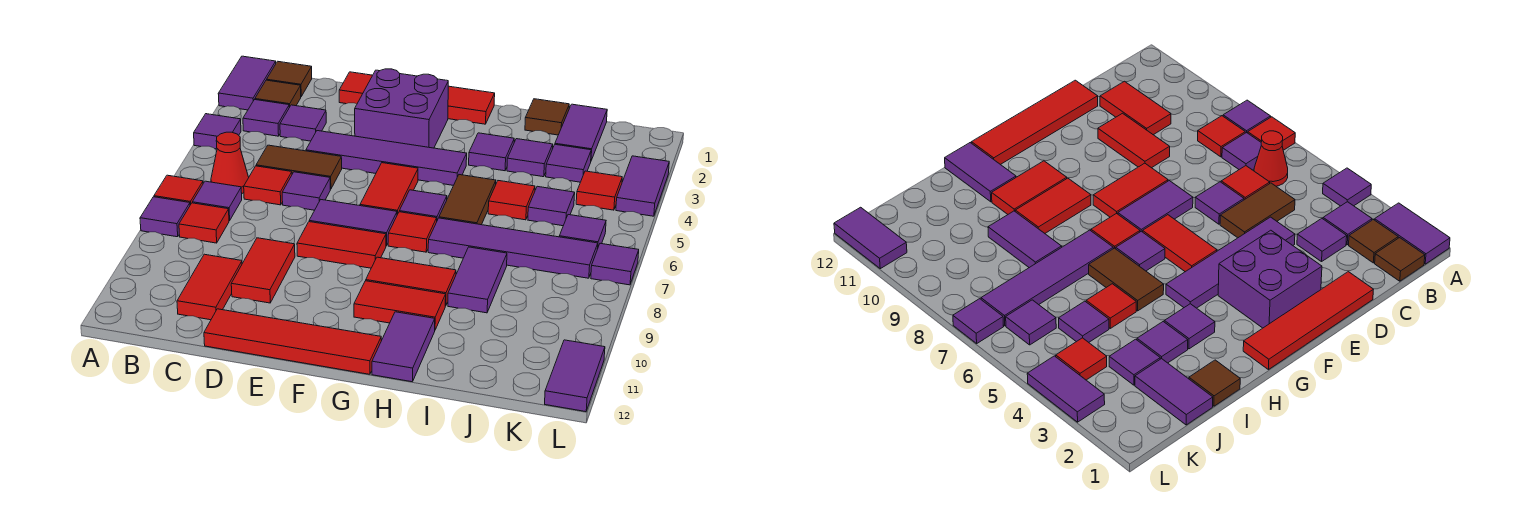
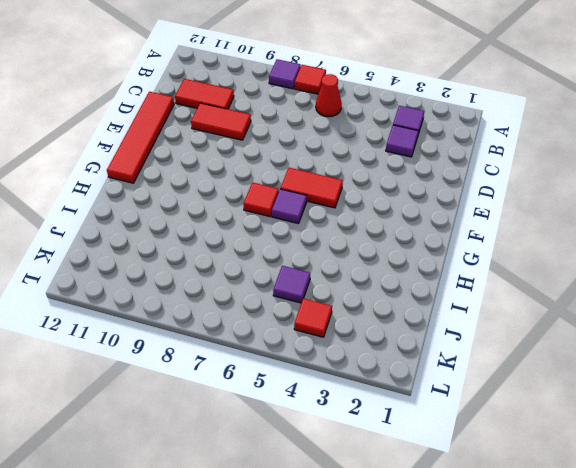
none -> purple tile A1:A2 level 1
none -> purple tile A4 level 1
none -> brown tile B1 level 1
none -> brown tile B2 level 1

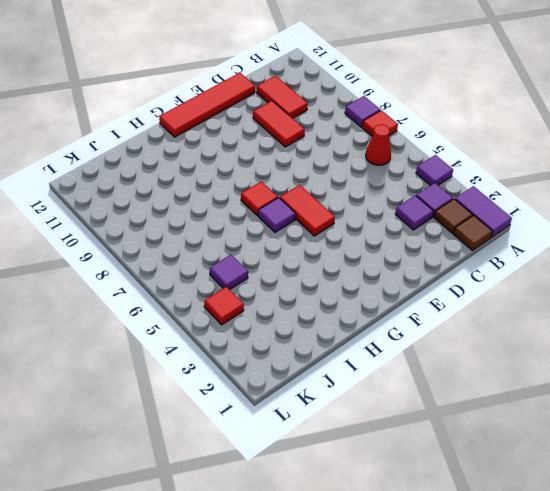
none -> purple tile B7 level 1
none -> red tile B8 level 1
none -> brown tile C5:D5 level 1
none -> red tile C6 level 1

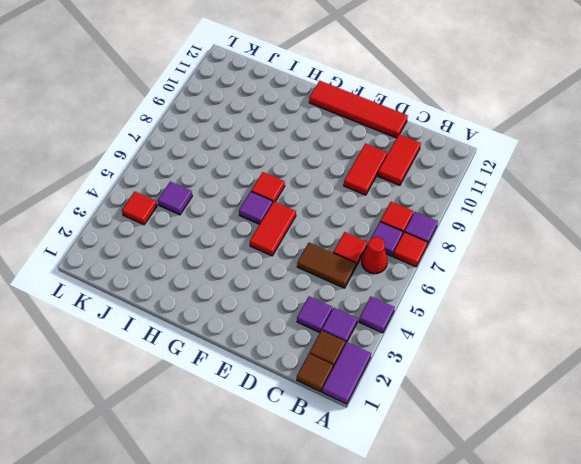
none -> red tile D1:G1 level 1
none -> purple tile D4:G4 level 1
none -> purple tile D6 level 1
none -> purple brick E2:F3 level 1

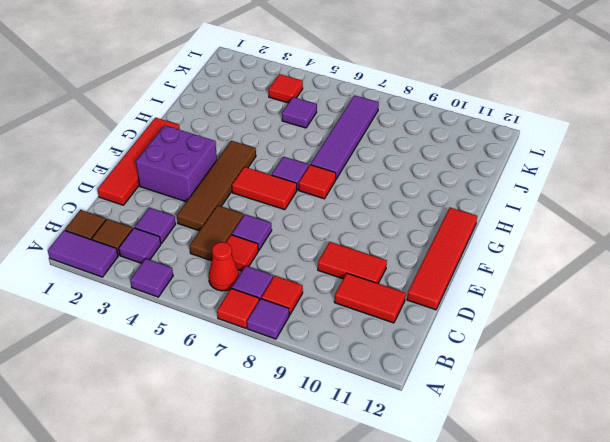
brown tile D4:G4 level 1 -> purple tile D4:G4 level 1
none -> purple tile E7:F7 level 1
none -> red tile E8:F8 level 1
none -> red tile G9:H9 level 1
none -> red tile G10:H10 level 1

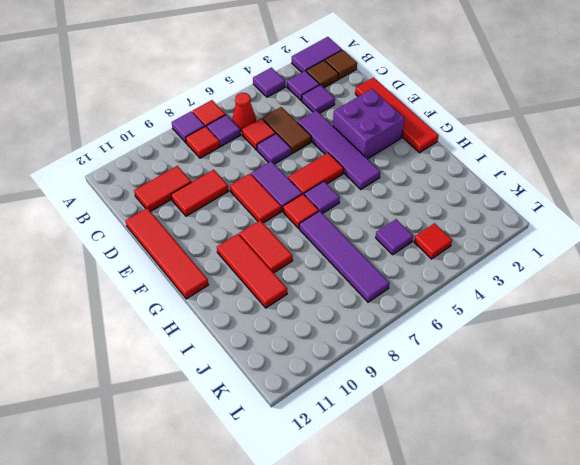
red tile G10:I10 level 1 -> red tile G10:H10 level 1
none -> purple tile H3 level 1
none -> brown tile H5:H6 level 1
none -> purple tile H11:H12 level 1
none -> brown tile I1 level 1

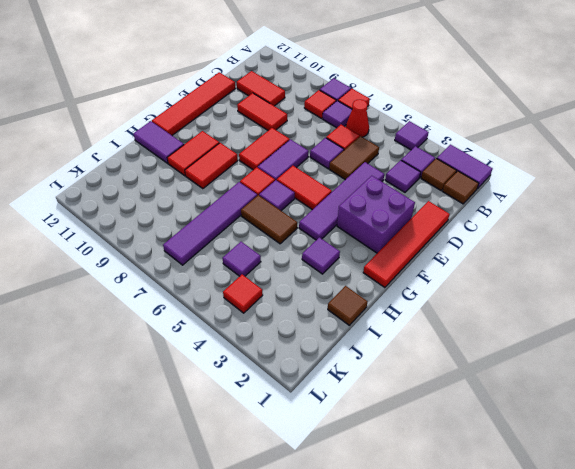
none -> purple tile I3 level 1
none -> red tile I5 level 1
none -> purple tile I8:I9 level 1
none -> purple tile J1:J2 level 1

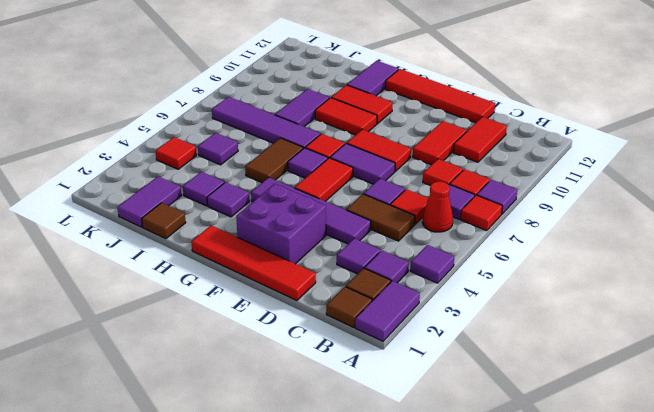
red tile C8 level 1 -> red tile I5 level 1
none -> purple tile J3 level 1
none -> purple tile K6 level 1
none -> purple tile L3:L4 level 1
none -> purple tile L7 level 1

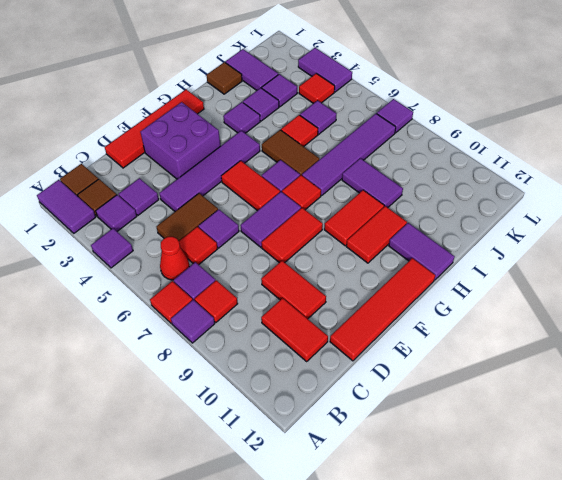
none -> purple tile K6 level 1
none -> purple tile L11:L12 level 1

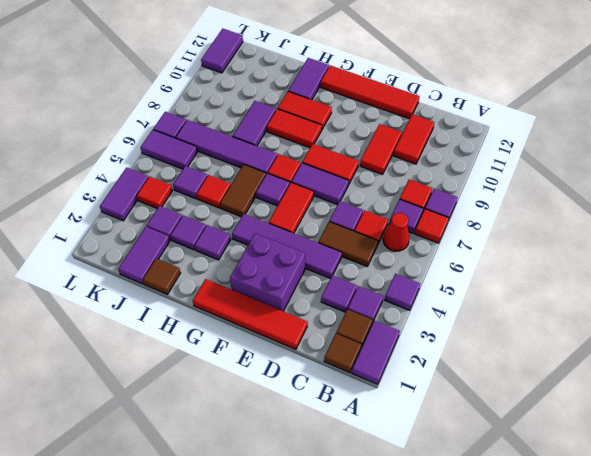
purple tile K6:L6 level 1 -> purple tile K6 level 1

